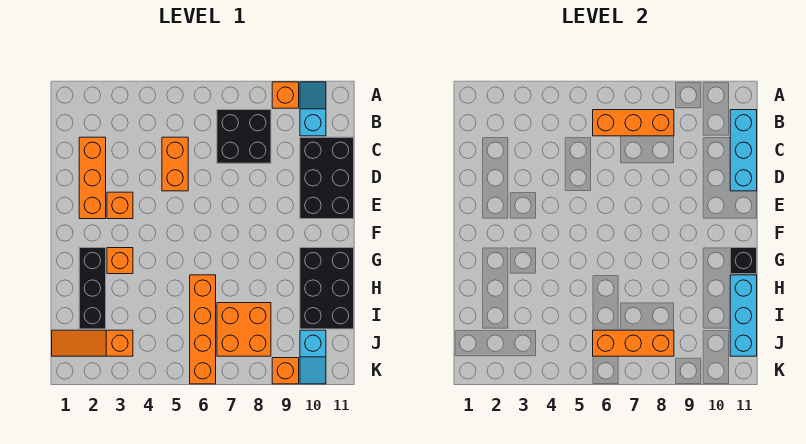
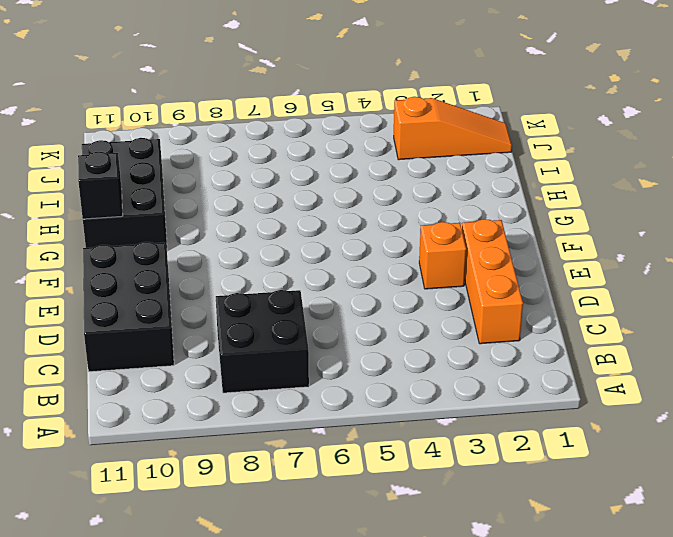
none -> orange brick A9 level 1
none -> cyan slope A10:B10 level 1 top B
none -> orange brick C5:D5 level 1

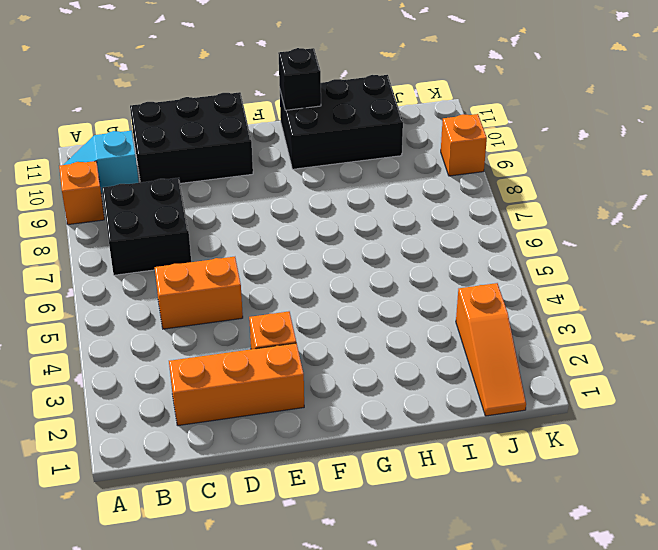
none -> black brick G2:I2 level 1
none -> orange brick G3 level 1
none -> orange brick H6:K6 level 1

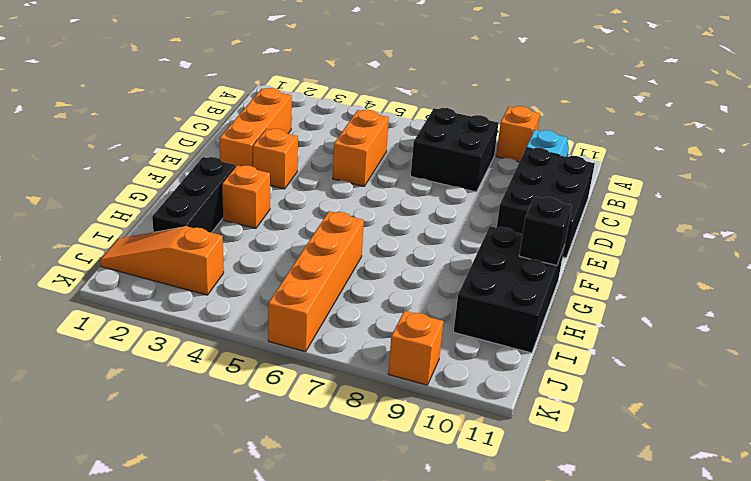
none -> orange brick I7:J8 level 1
none -> cyan slope J10:K10 level 1 top J
none -> orange brick B6:B8 level 2

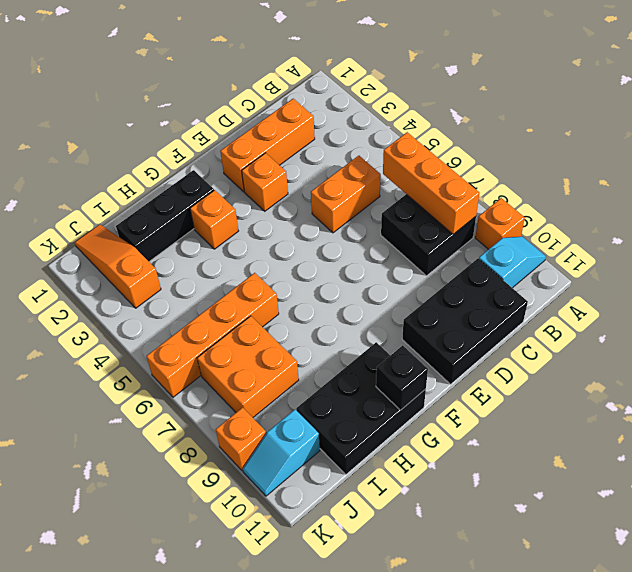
none -> cyan brick B11:D11 level 2
none -> cyan brick H11:J11 level 2
none -> orange brick J6:J8 level 2

